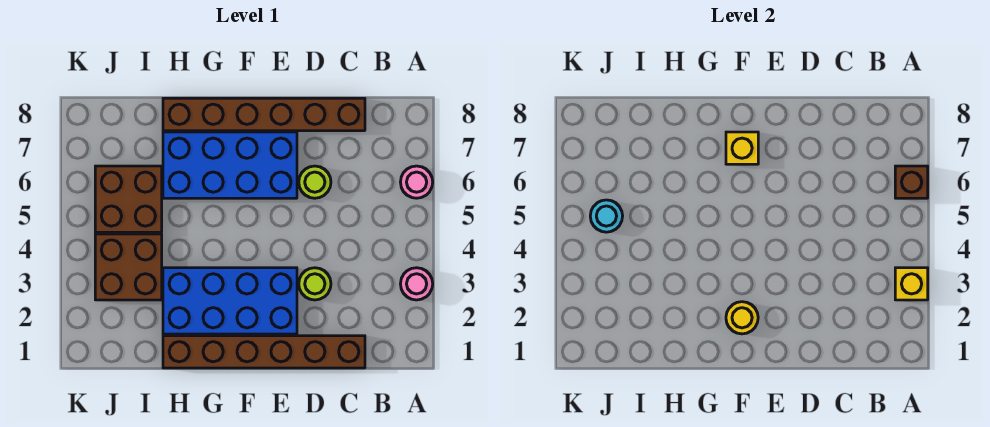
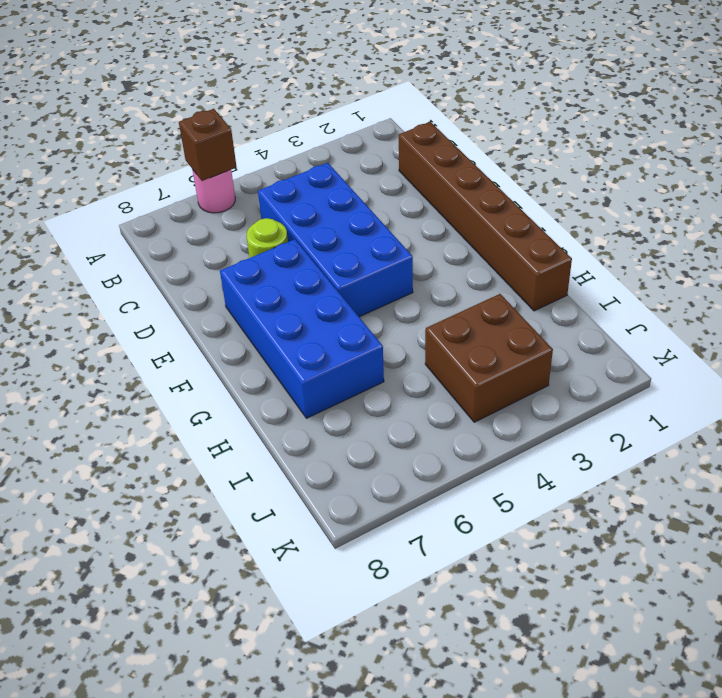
blue brick C4:F5 level 1 -> blue brick E2:H3 level 1
none -> pink round brick A3 level 1
none -> brown brick C8:H8 level 1
none -> lime round brick D3 level 1

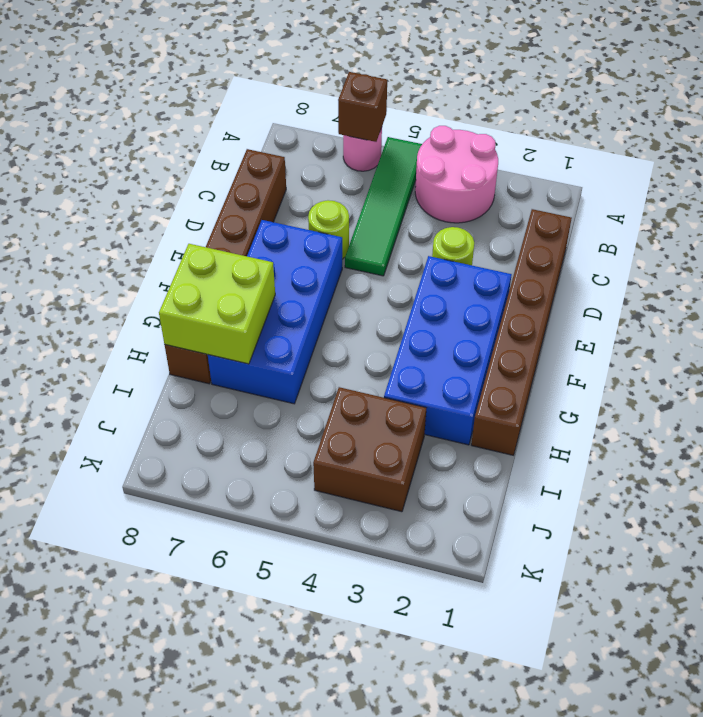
pink round brick A3:B4 level 1 -> pink round brick A3 level 1
green tile A5:D5 level 1 -> none
lime brick G7:H8 level 2 -> none
none -> brown brick I5:J6 level 1
none -> yellow brick A3 level 2
none -> yellow round brick F2 level 2

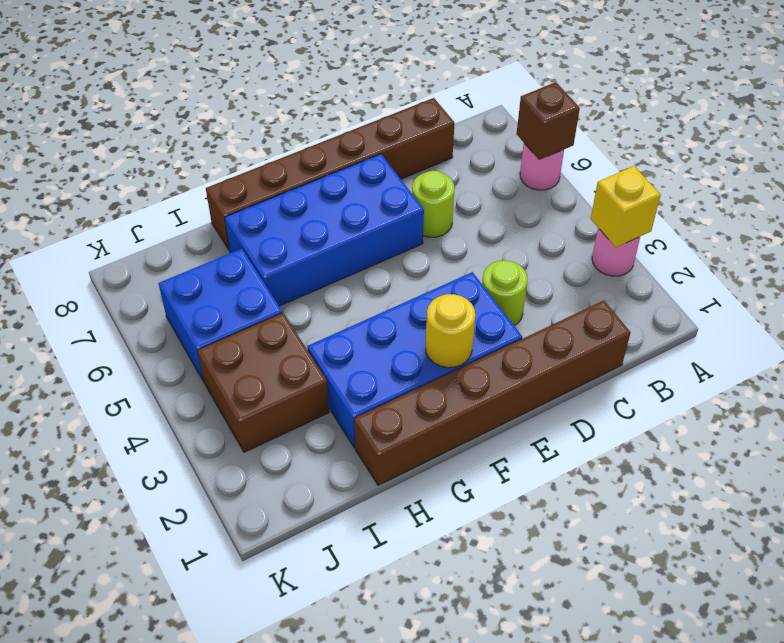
blue brick I5:J6 level 1 -> brown brick I5:J6 level 1
none -> yellow brick F7 level 2
none -> cyan round brick J5 level 2

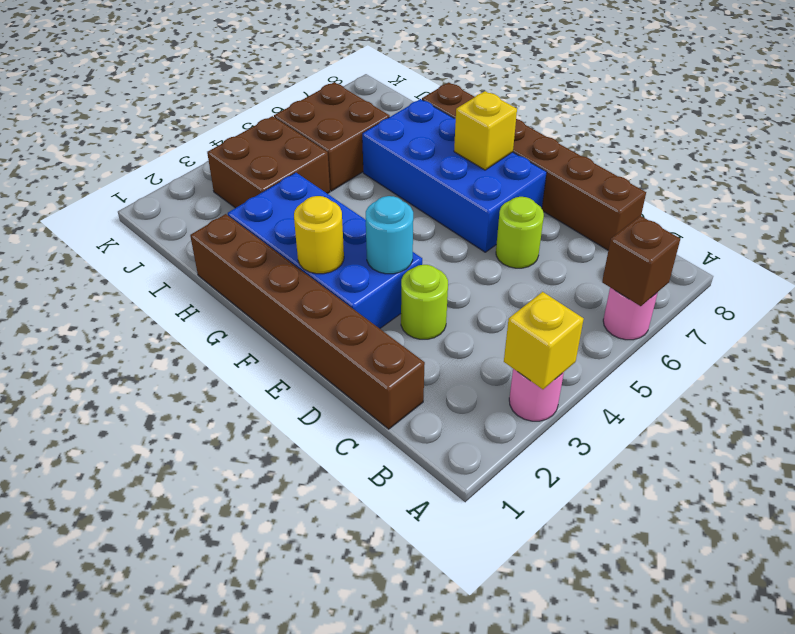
cyan round brick E3 level 2 -> cyan round brick J5 level 2

